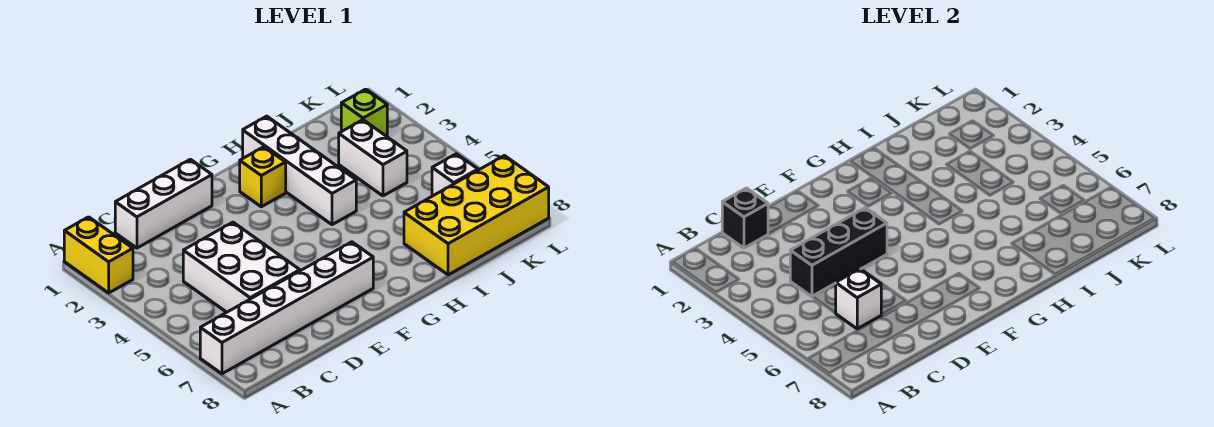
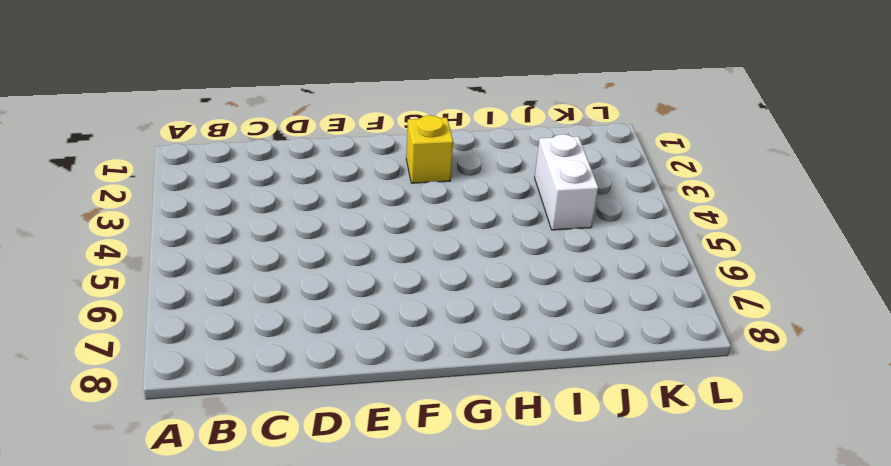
none -> yellow brick A1:A2 level 1
none -> white brick A7:F7 level 1
none -> white brick C1:E1 level 1

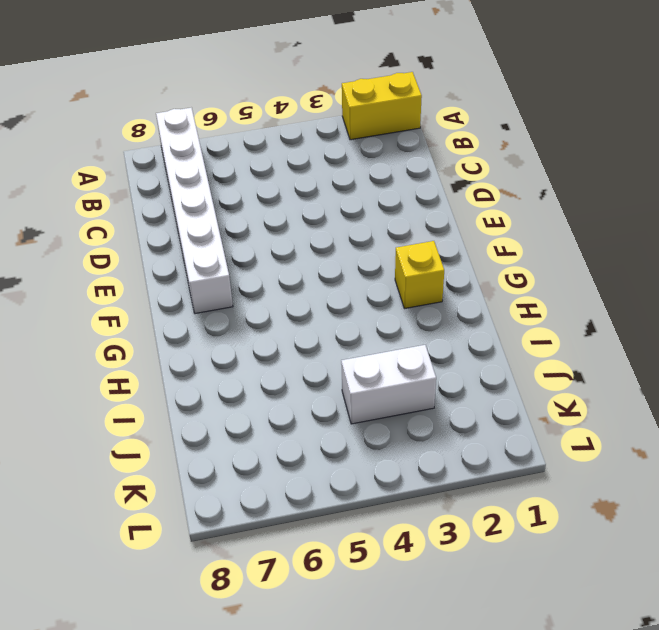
none -> white brick C1:E1 level 1
none -> white brick C4:D6 level 1
none -> white brick H1:H4 level 1

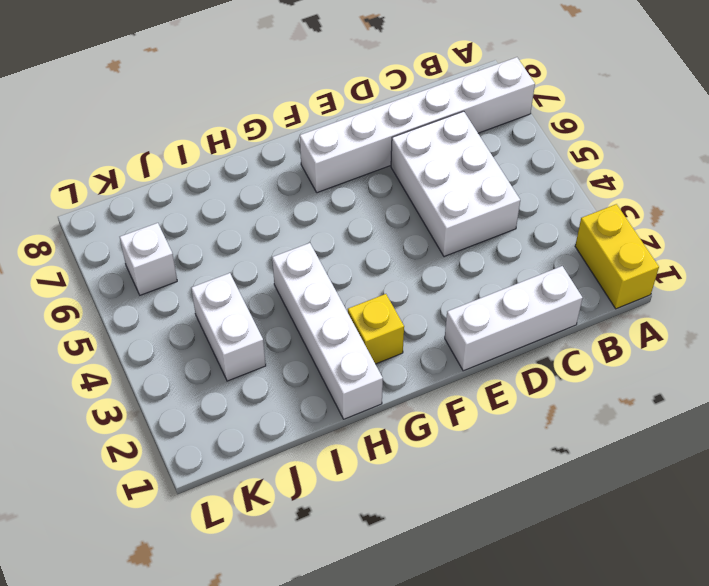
none -> yellow brick I7:L8 level 1
none -> lime brick K2 level 1
none -> black brick C1 level 2

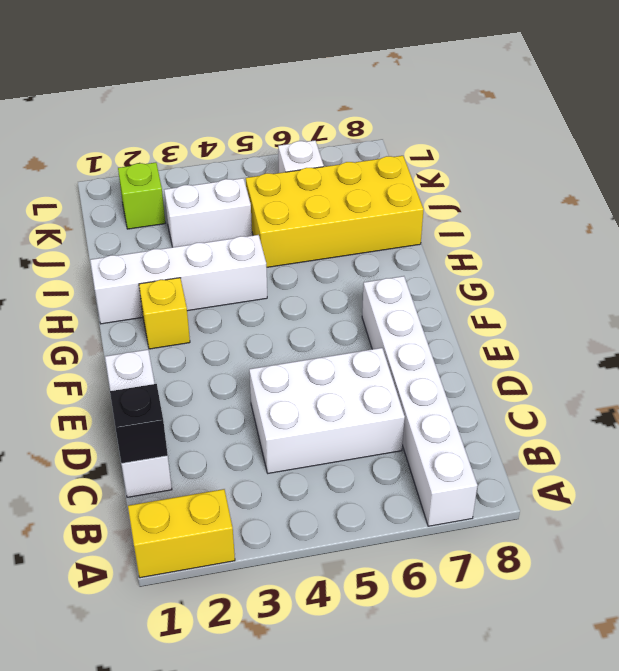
yellow brick I5:J8 level 1 -> yellow brick I7:L8 level 1
none -> black brick C4:E4 level 2
none -> white brick C6 level 2

